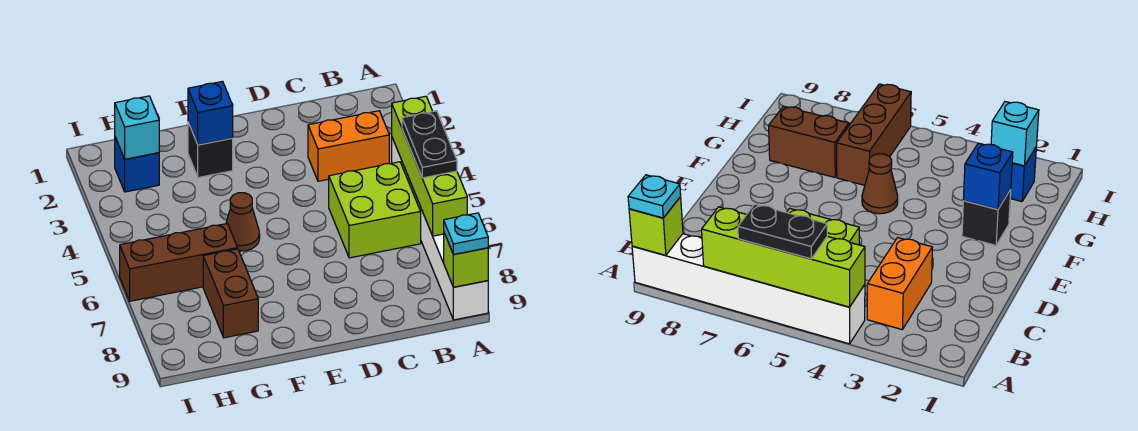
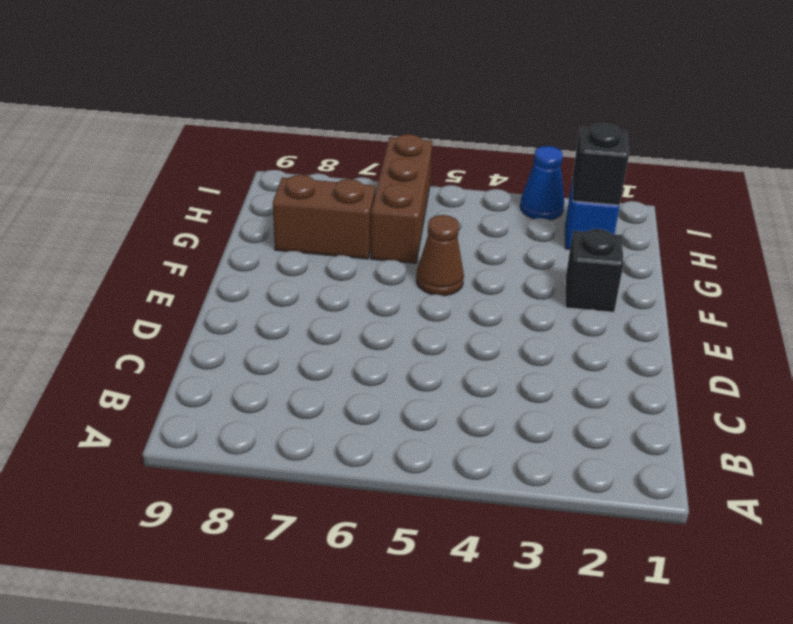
black brick H2 level 2 -> cyan brick H2 level 2
blue cone I3 level 1 -> none
none -> white brick A4:A9 level 1
none -> orange brick B3:C3 level 1
none -> lime brick B5:C6 level 1

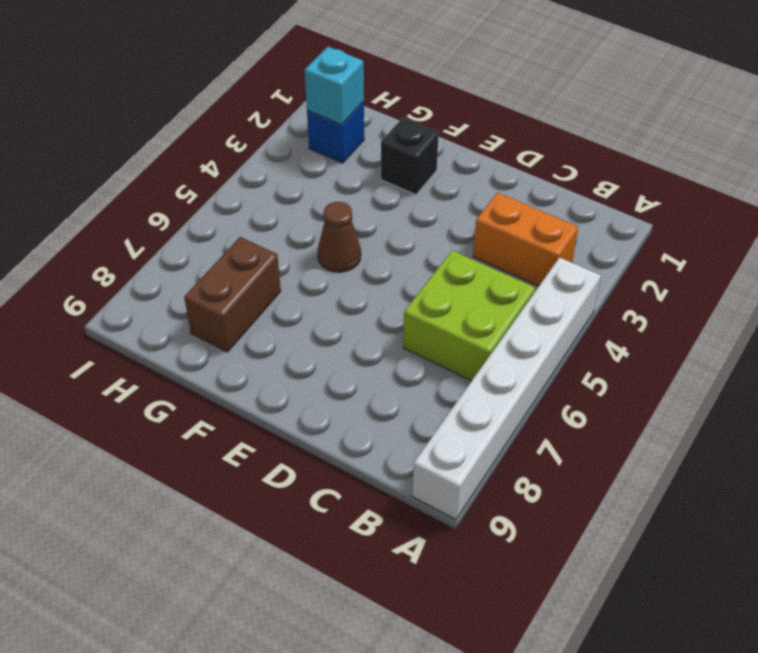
none -> brown brick G6:I6 level 1
none -> lime brick A4:A7 level 2
none -> lime brick A9 level 2

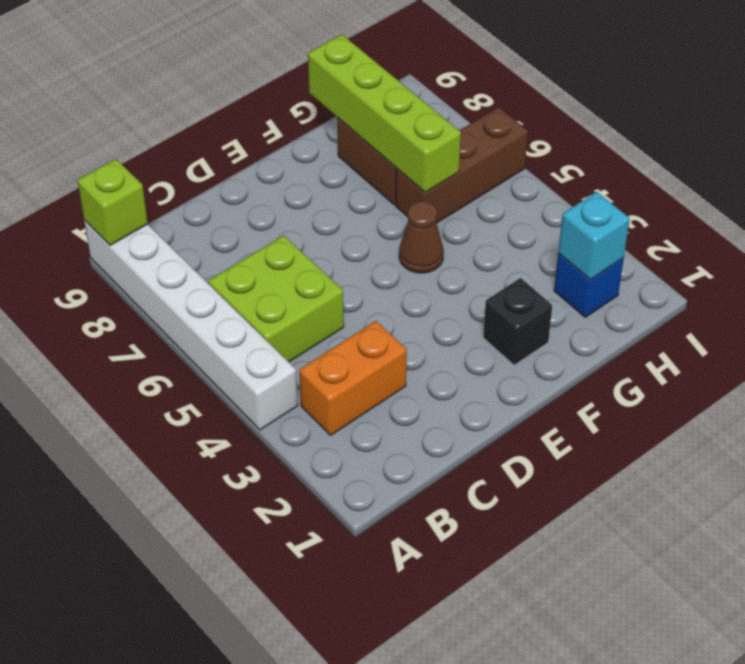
lime brick G6:G9 level 2 -> lime brick A4:A7 level 2
none -> blue brick F2 level 2
none -> black plate A5:A6 level 3
none -> cyan plate A9 level 3

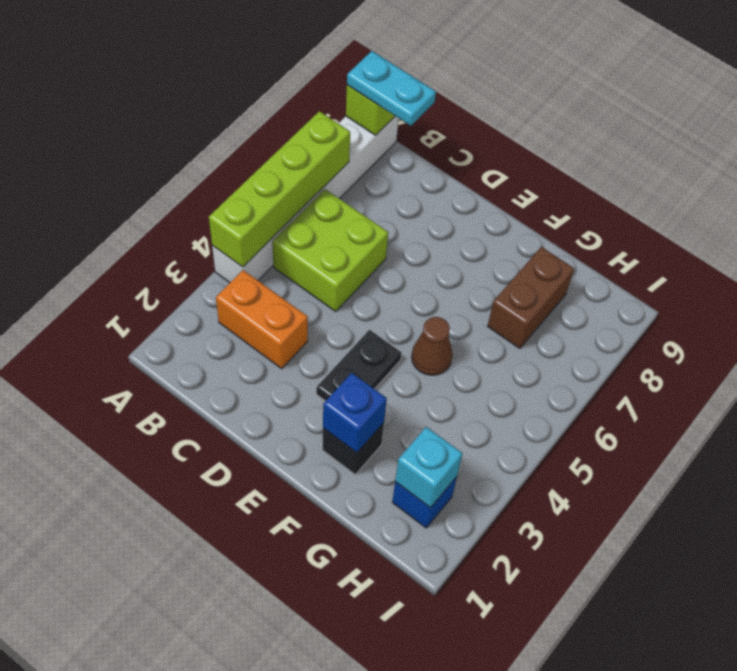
cyan plate A9:B9 level 3 -> cyan plate A9 level 3
black plate E3:E4 level 1 -> black plate A5:A6 level 3
none -> brown brick G6:I6 level 1

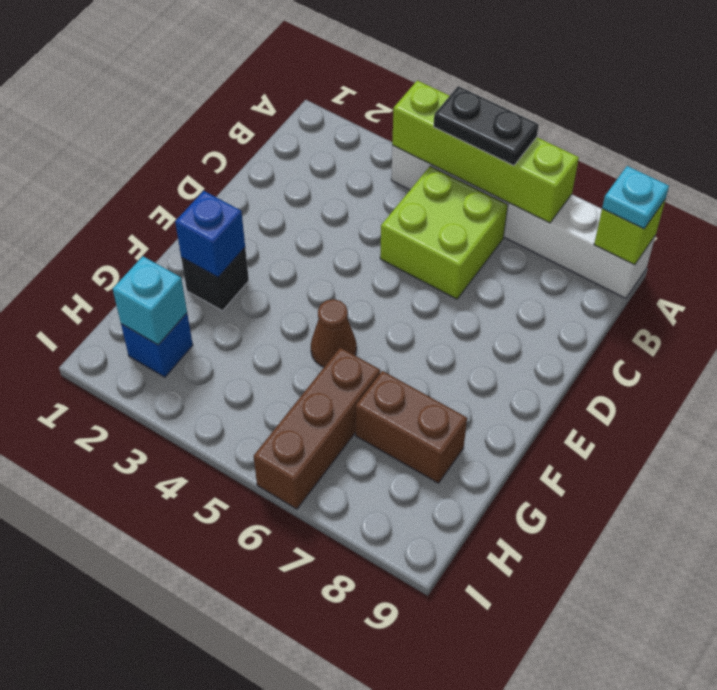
none -> orange brick B3:C3 level 1

